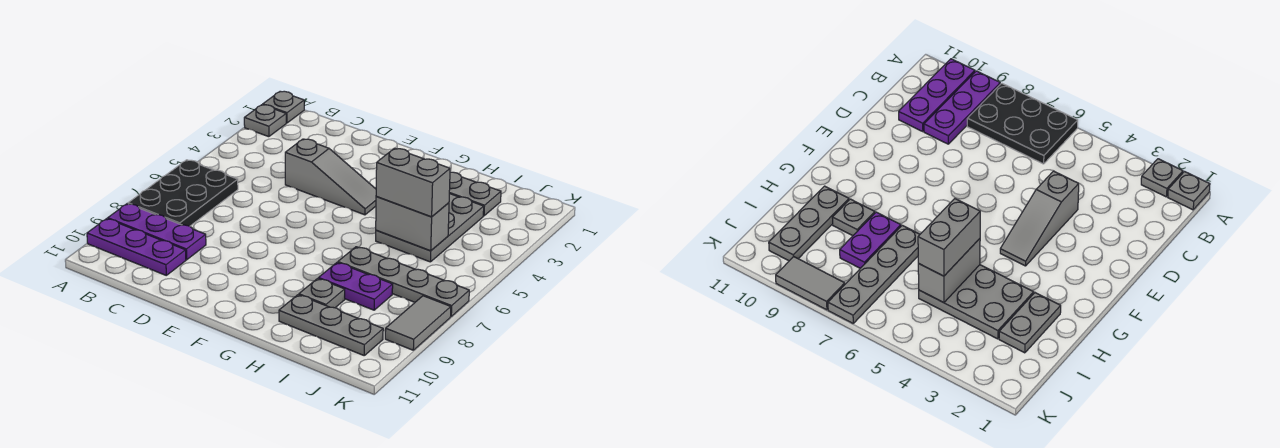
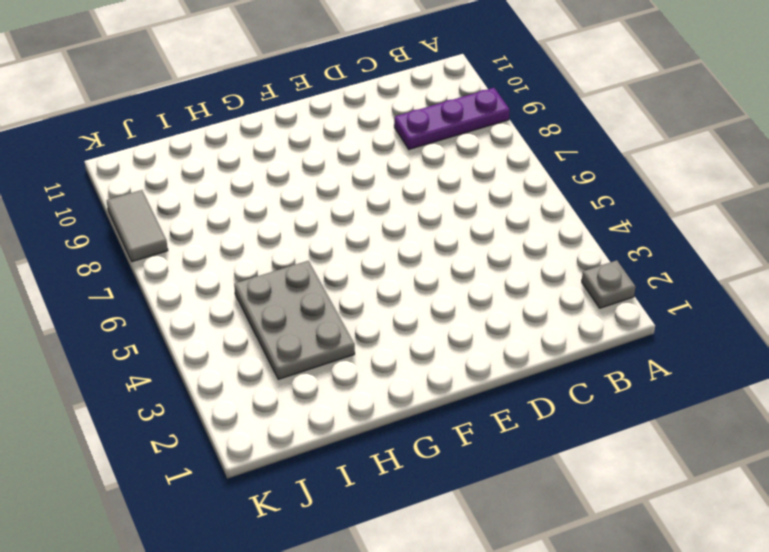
none -> grey plate A1 level 1
none -> black plate A6:B8 level 1
none -> purple plate A10:C10 level 1

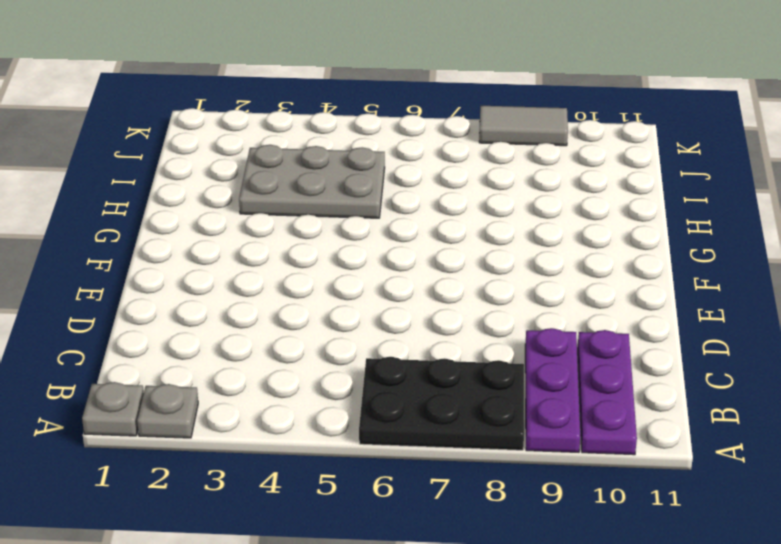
none -> grey slope D4:F4 level 1 top D
none -> grey plate H2:I2 level 1
none -> grey plate H7:K7 level 1

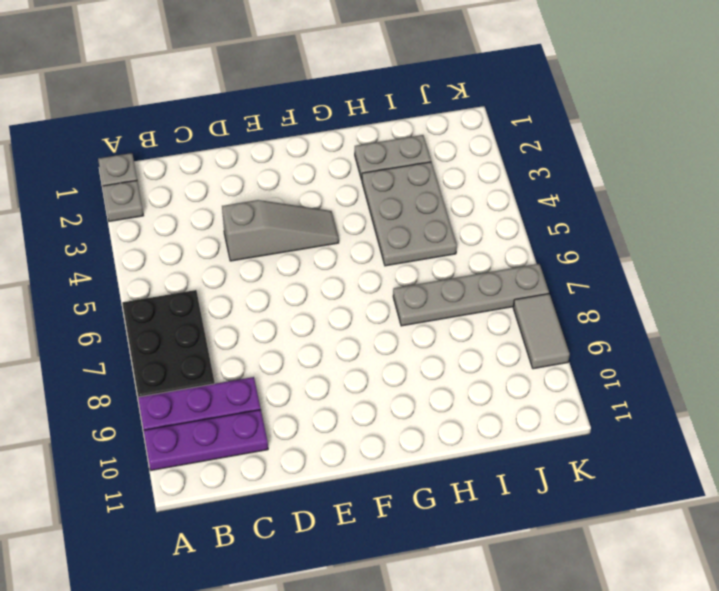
none -> purple plate H8:I8 level 1
none -> grey plate H9 level 1
none -> grey plate H10:J10 level 1

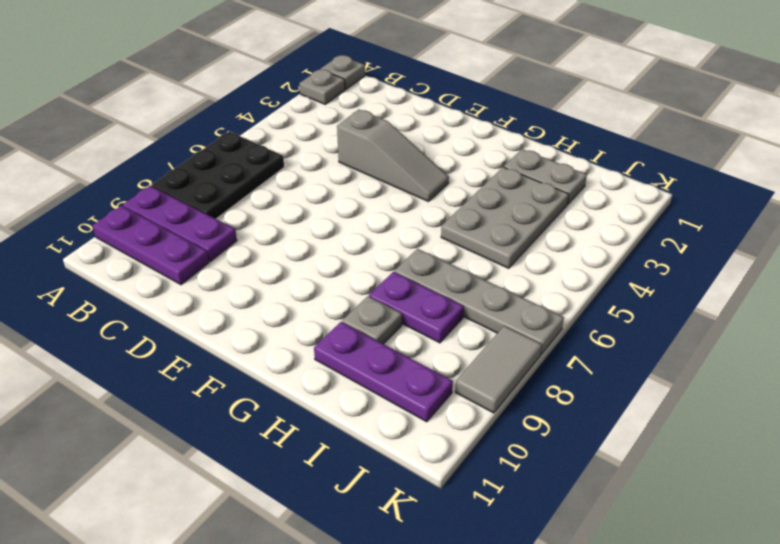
purple plate H10:J10 level 1 -> grey plate H10:J10 level 1
none -> grey brick H5:I5 level 2
none -> grey brick H5:I5 level 3

